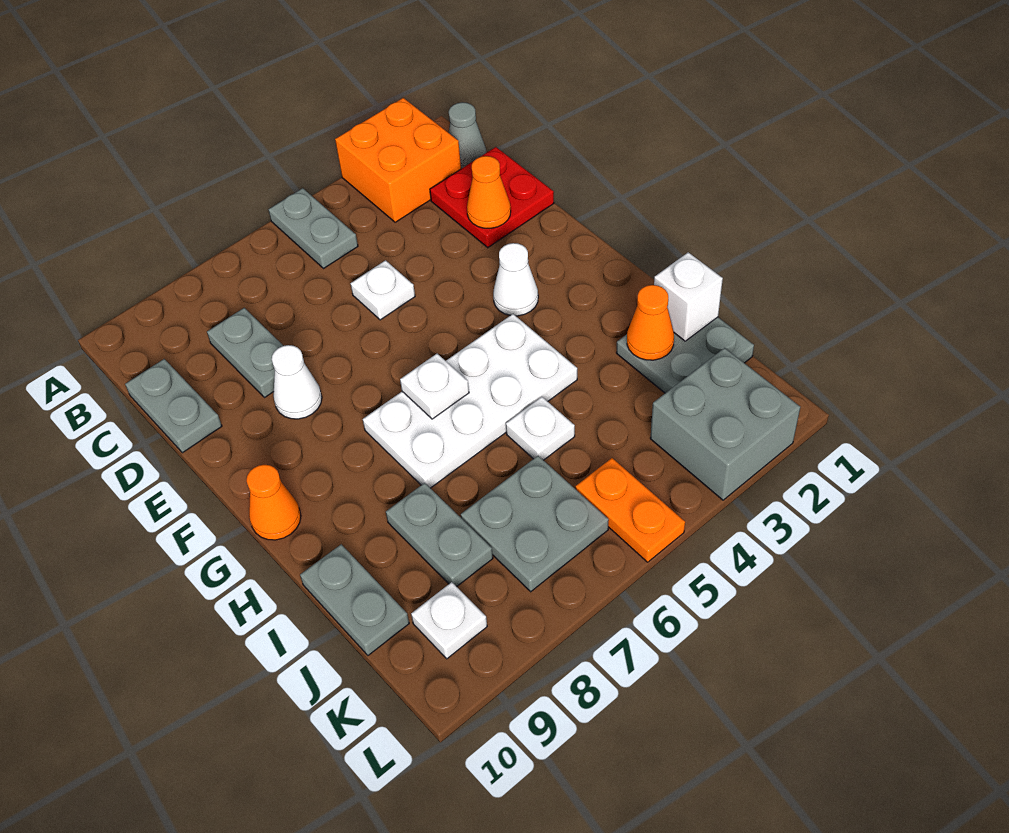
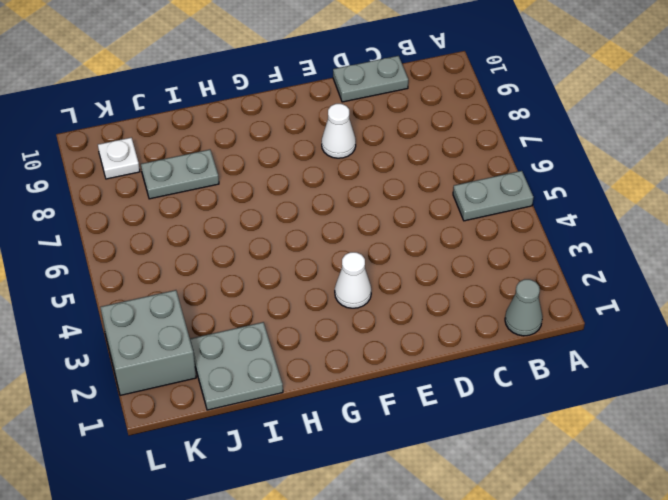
none -> orange brick A2:B3 level 1
none -> red plate C1:D2 level 1
none -> grey plate C8:D8 level 1

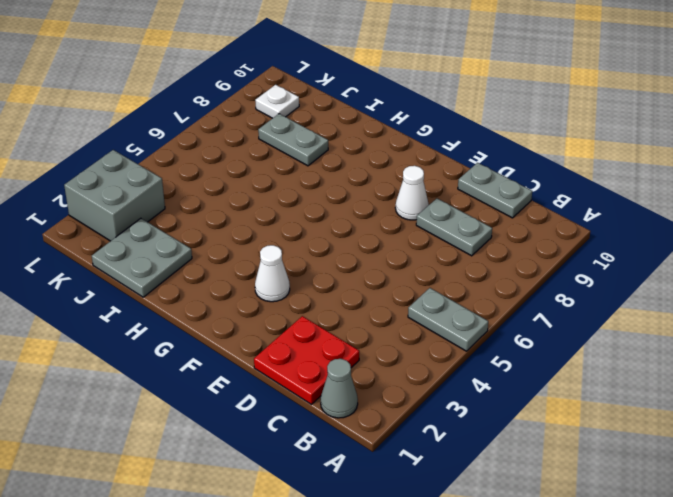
none -> orange brick A2:B3 level 1
none -> white plate D5 level 1
none -> white plate G4:H7 level 1

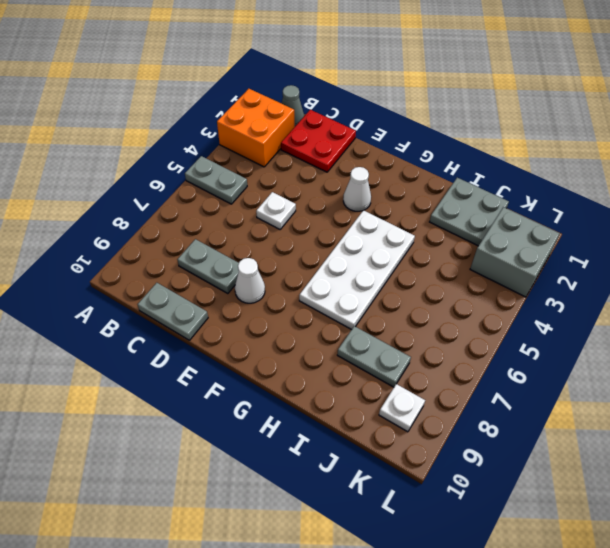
none -> orange cone G10 level 1
none -> white plate I5 level 1
none -> grey plate I10:J10 level 1

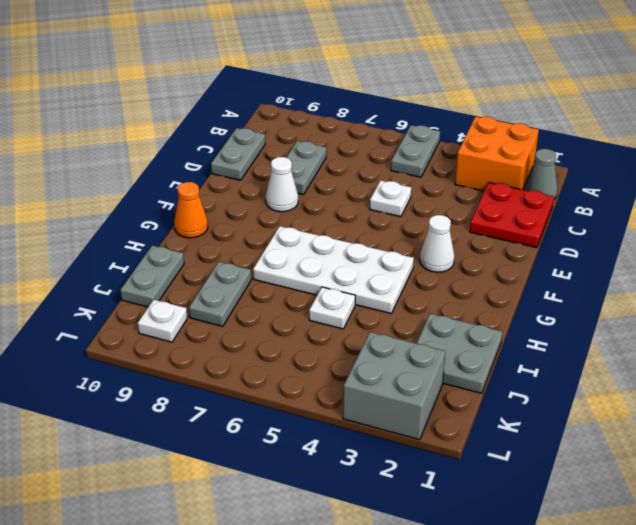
none -> grey plate J6:K7 level 1
none -> orange plate K5:L5 level 1
none -> orange cone D2 level 2

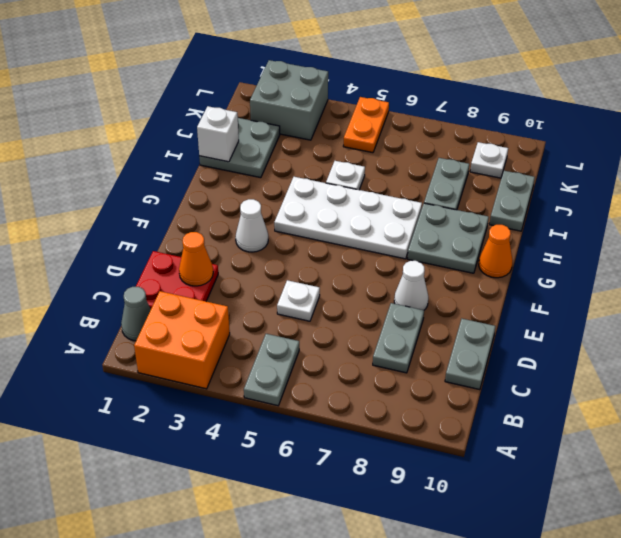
grey plate G8:H9 level 1 -> grey plate J6:K7 level 1
none -> white plate G6 level 2
none -> orange cone I2 level 2

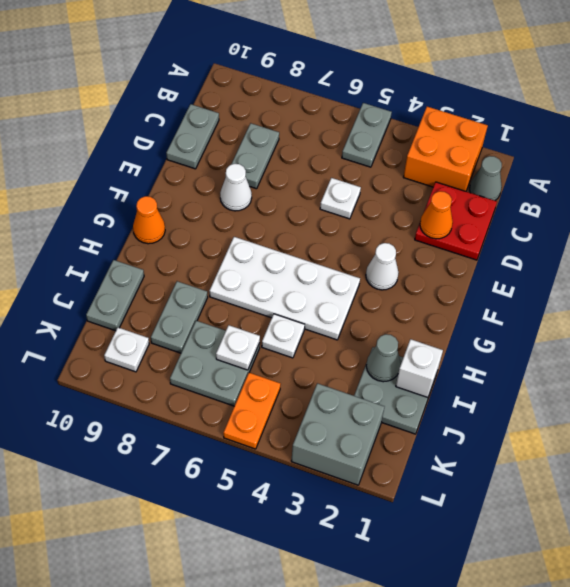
grey cone I2 level 2 -> orange cone I2 level 2
white plate J6 level 2 -> white plate G6 level 2

